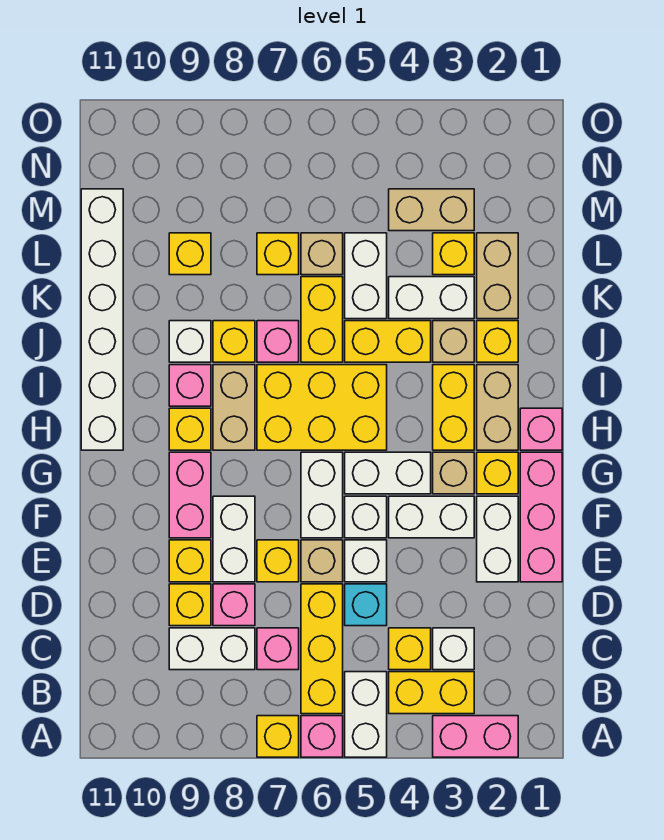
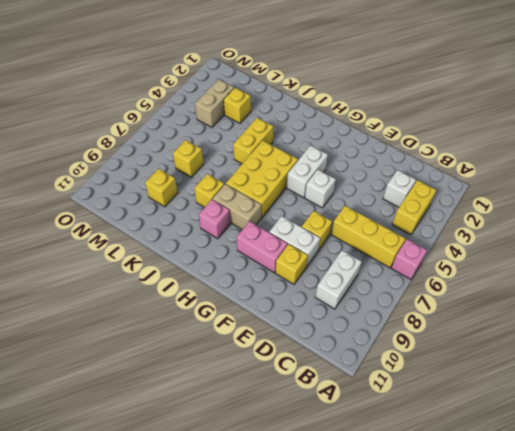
none -> pink brick A2:A3 level 1
none -> white brick A5:B5 level 1
none -> yellow brick A7 level 1
none -> yellow brick C4 level 1

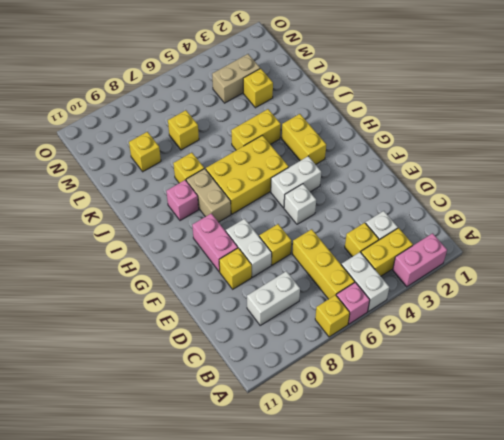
none -> pink brick C7 level 1
none -> cyan brick D5 level 1
none -> pink brick D8 level 1
none -> yellow brick D9 level 1

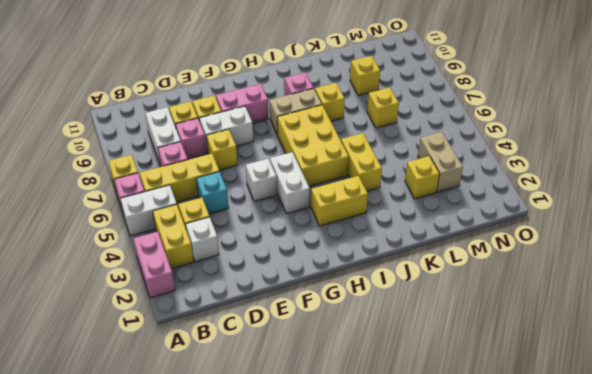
none -> pink brick E1:G1 level 1
none -> white brick E2:F2 level 1
none -> white brick E5 level 1
none -> tan brick E6 level 1

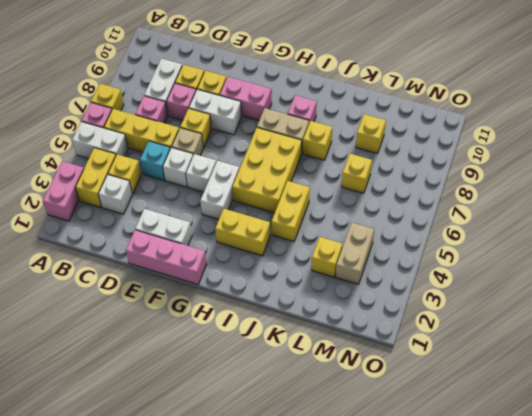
none -> white brick F3:F4 level 1
none -> white brick F6:G6 level 1
none -> yellow brick G2 level 1
none -> tan brick G3 level 1

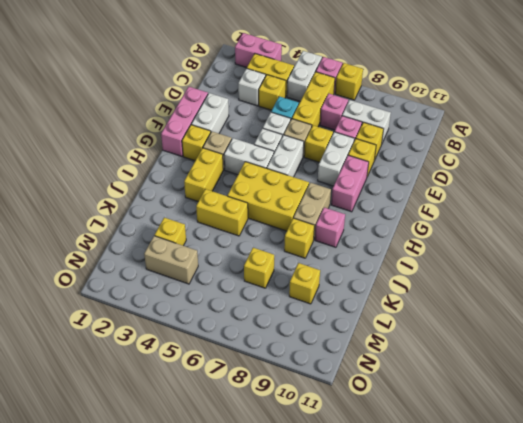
none -> white brick F3:F4 level 1
none -> pink brick H1 level 1
none -> tan brick H2:I2 level 1
none -> yellow brick H9 level 1

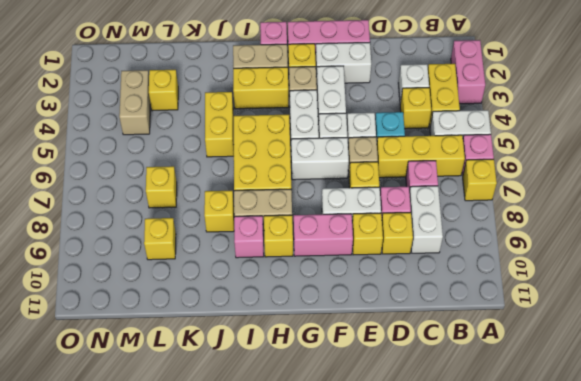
none -> white brick H11:M11 level 1
none -> yellow brick J2 level 1
none -> tan brick J3 level 1
none -> yellow brick J6:K6 level 1

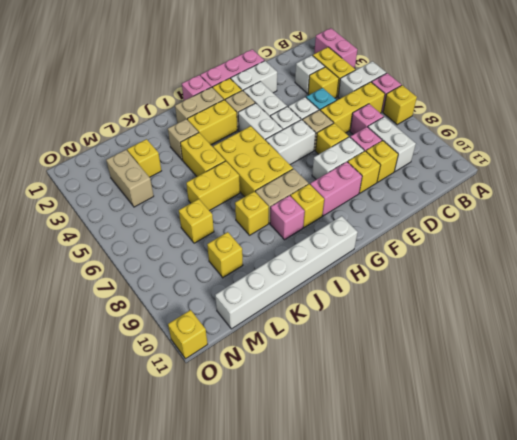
yellow brick O11 level 1 -> yellow brick J2 level 1
none -> pink brick J7 level 1
none -> white brick J9 level 1
none -> tan brick K2:L2 level 1
none -> white brick K3:K4 level 1

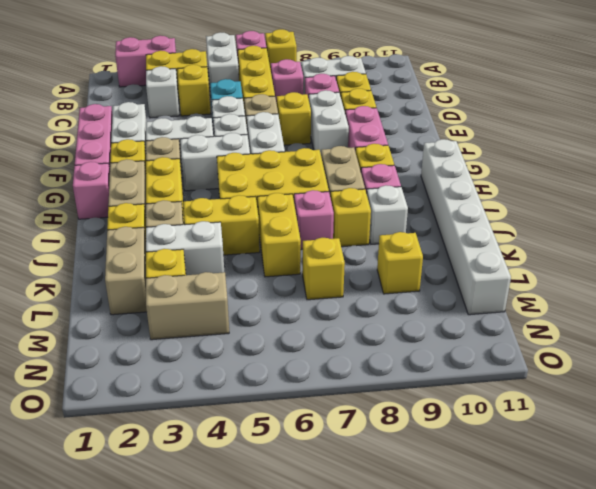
none -> white brick K5:L5 level 1
none -> tan brick L6 level 1

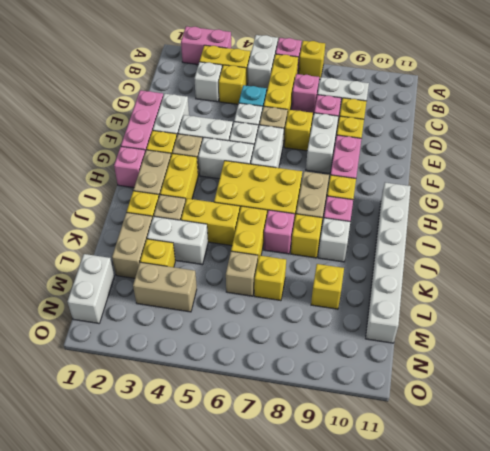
white brick M1:N1 level 1 -> white brick K5:L5 level 1

